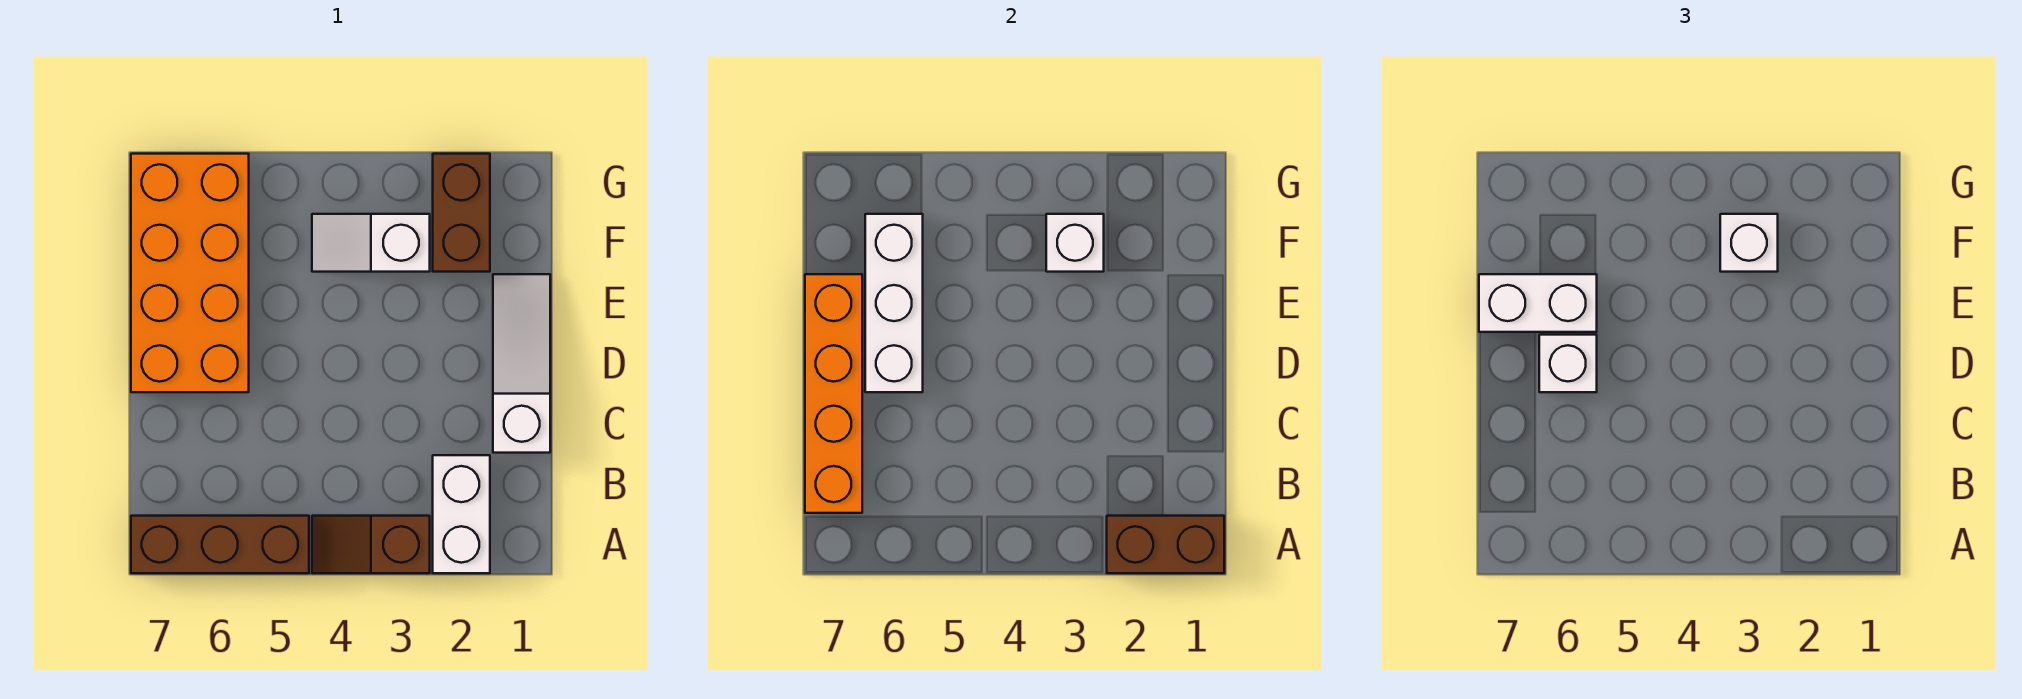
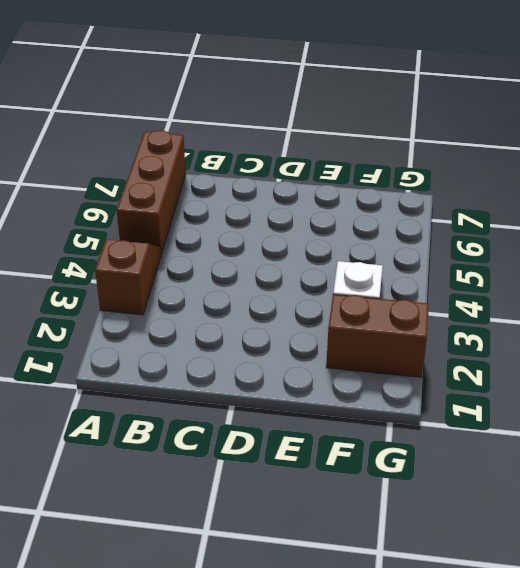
none -> white brick A2:B2 level 1
none -> white slope C1:E1 level 1 top C
none -> orange brick D6:G7 level 1

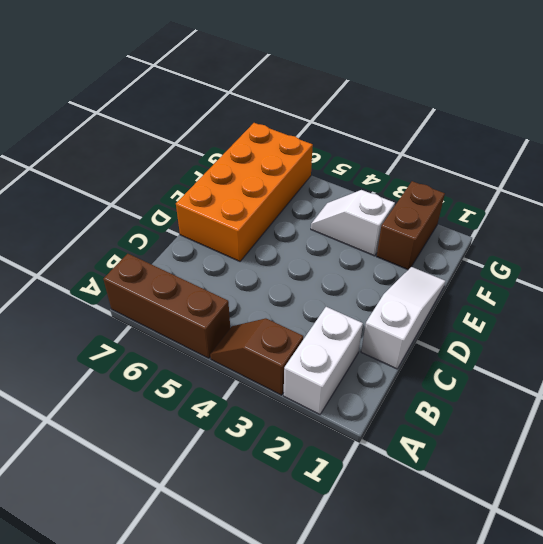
none -> brown brick A1:A2 level 2
none -> orange brick B7:E7 level 2
none -> white brick D6:F6 level 2

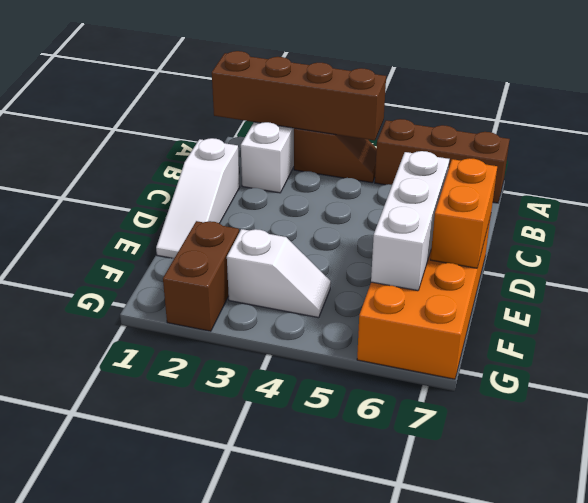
brown brick A1:A4 level 2 -> brown brick A1:A2 level 2
orange brick D7:E7 level 2 -> orange brick B7:E7 level 2
none -> white brick F3 level 2
none -> white brick D6 level 3
none -> white brick E6:E7 level 3

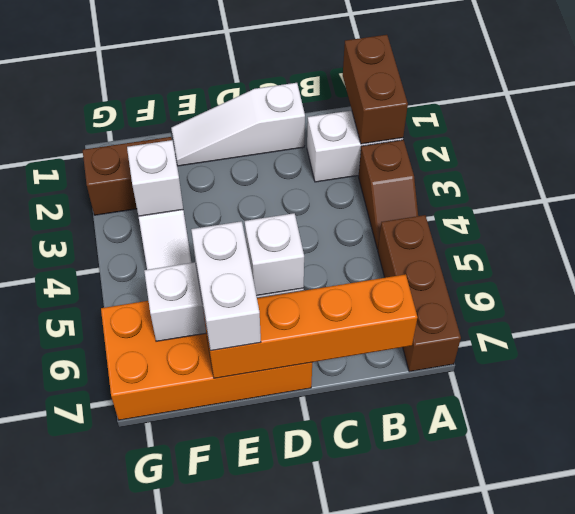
none -> white brick F3 level 3

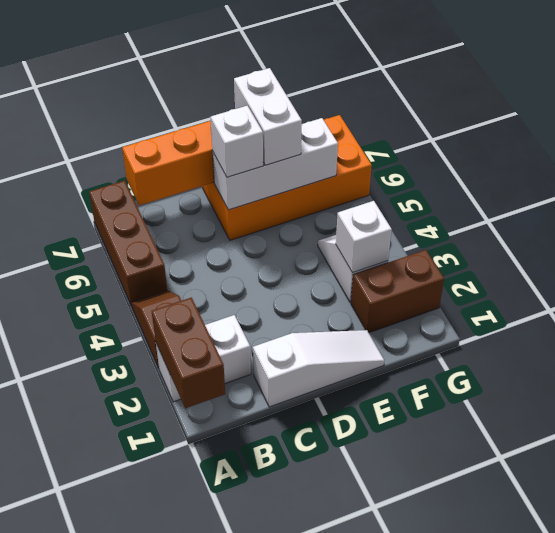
none -> white brick F3 level 3

